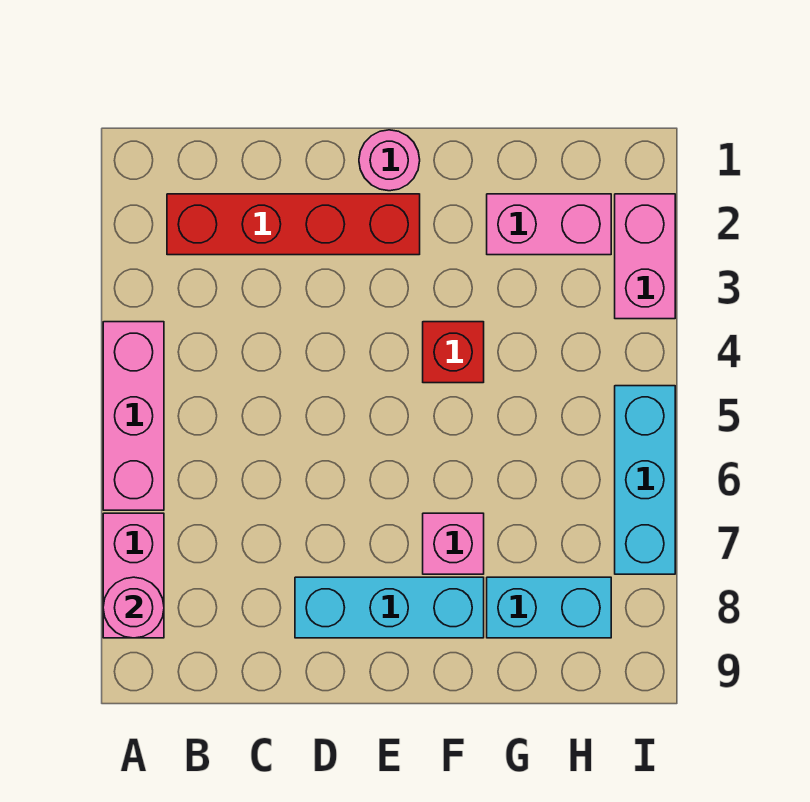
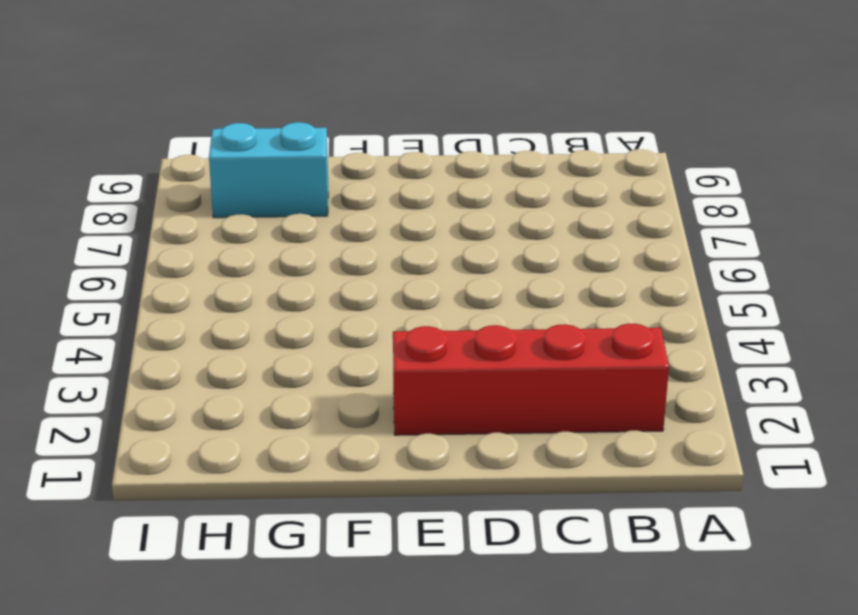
none -> pink brick A4:A6 level 1
none -> pink brick A7:A8 level 1
none -> cyan brick D8:F8 level 1

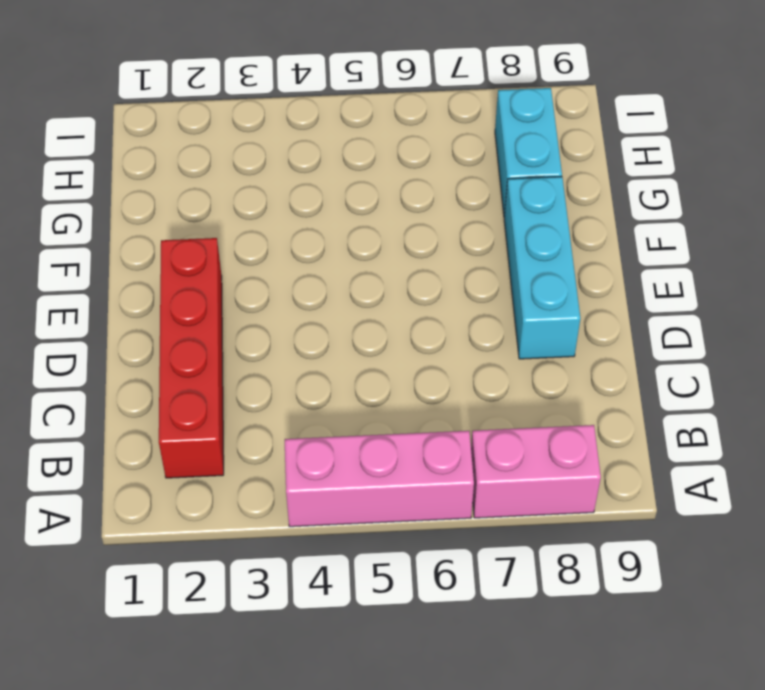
none -> pink round brick E1 level 1
none -> red brick F4 level 1
none -> pink brick F7 level 1

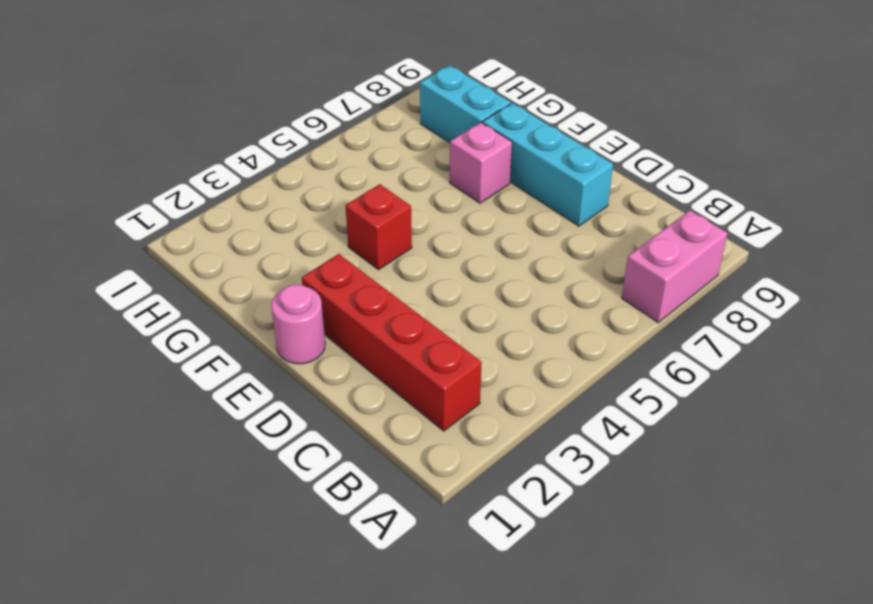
none -> pink brick A4:A6 level 1
none -> pink brick G2:H2 level 1
none -> pink brick I2:I3 level 1

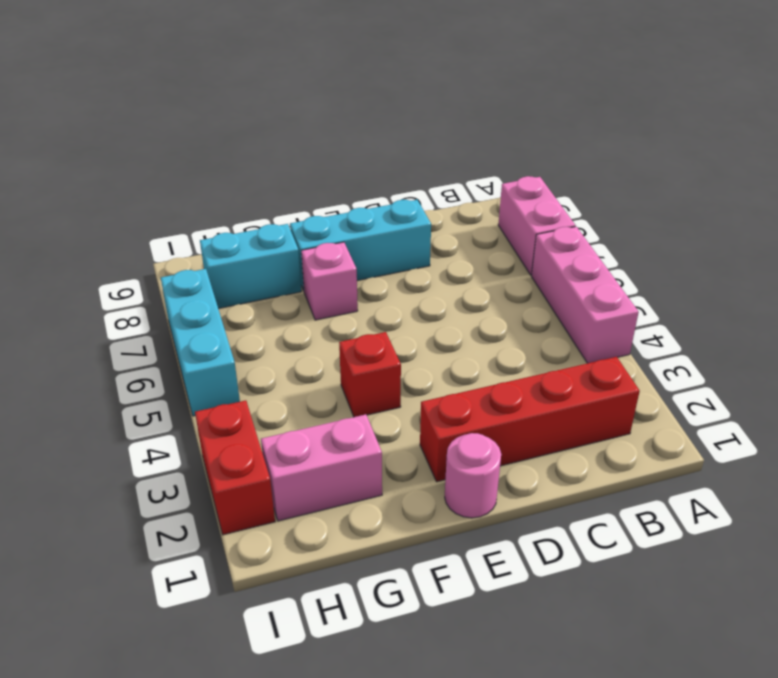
red brick I2:I3 level 1 -> pink brick I2:I3 level 1
none -> pink round brick A8 level 2

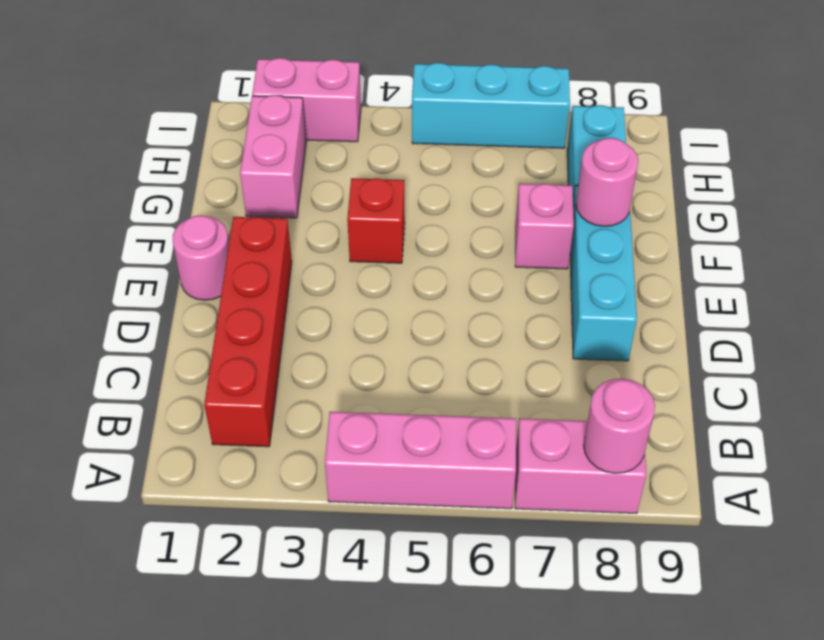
pink round brick F8 level 2 -> none

